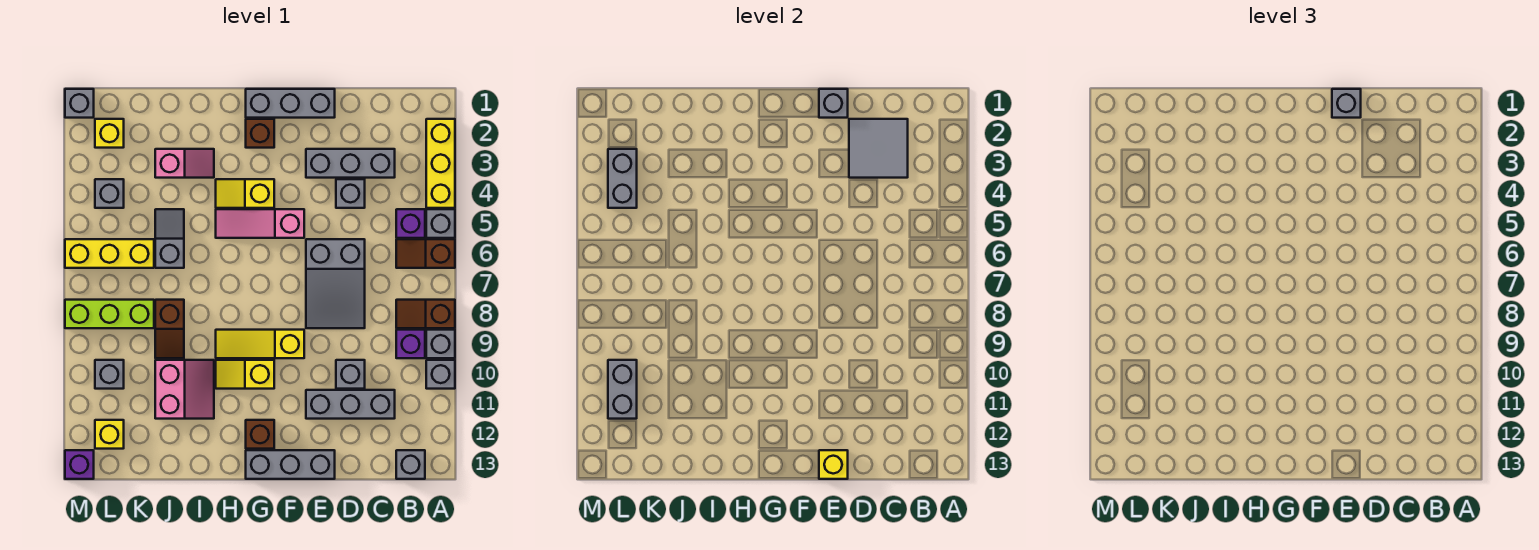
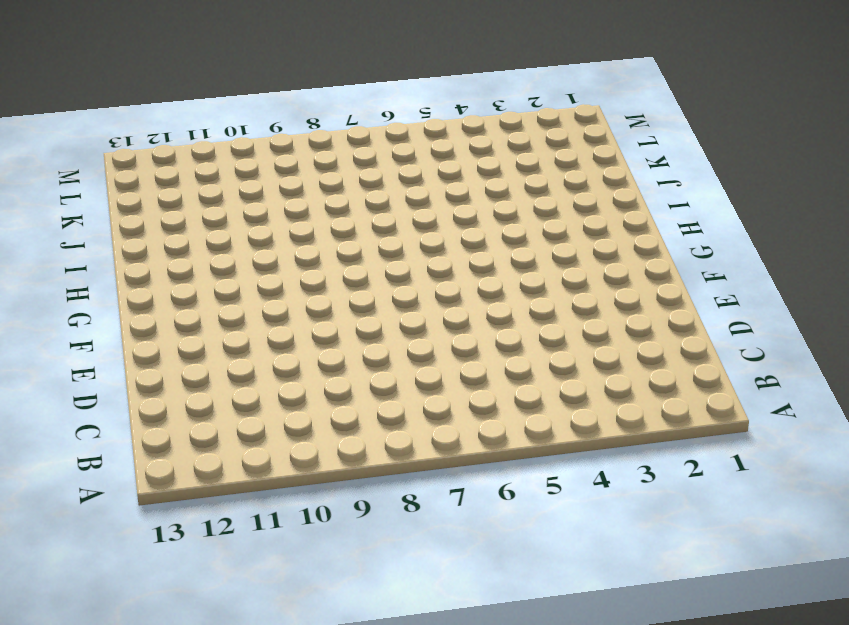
none -> yellow brick A2:A4 level 1
none -> grey brick A5 level 1
none -> brown slope A6:B6 level 1 top A
none -> brown slope A8:B8 level 1 top A

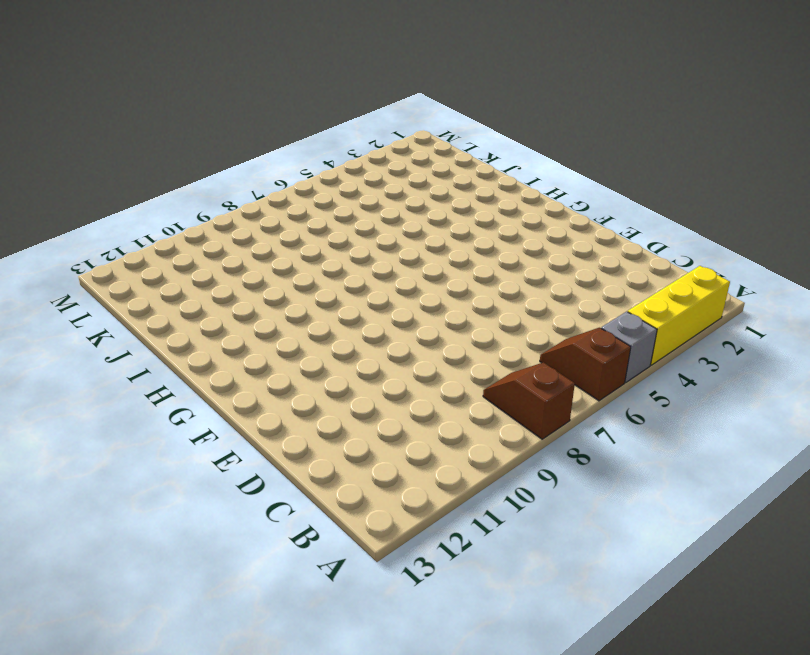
none -> grey brick A9 level 1
none -> grey brick A10 level 1
none -> purple brick B5 level 1
none -> purple brick B9 level 1

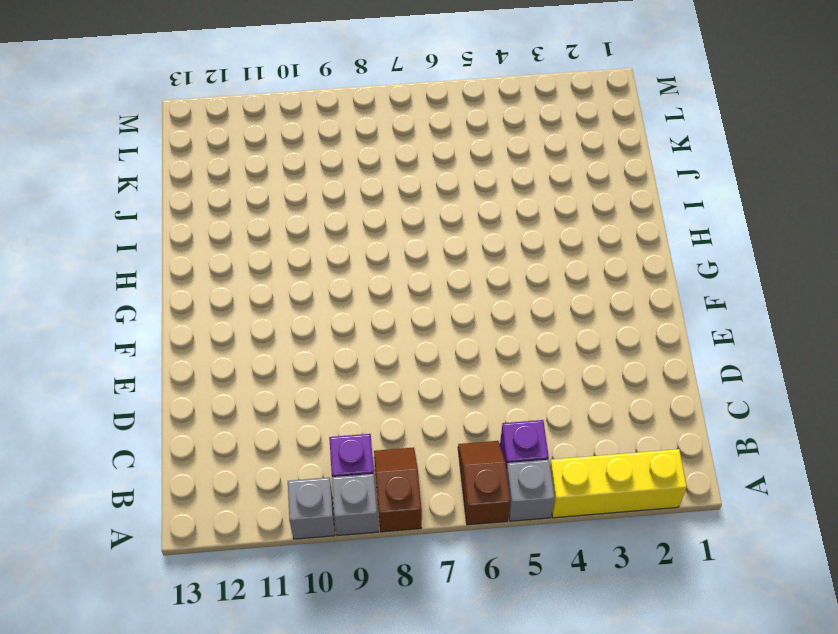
none -> grey brick B13 level 1
none -> grey brick C3:E3 level 1
none -> grey brick C11:E11 level 1
none -> grey brick D4 level 1

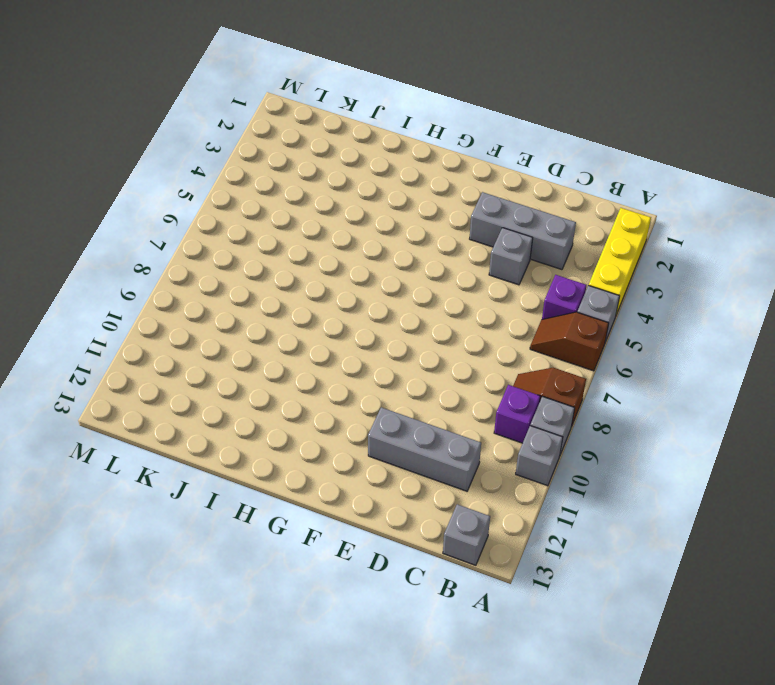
none -> grey slope D6:E8 level 1 top 6
none -> grey brick D10 level 1
none -> grey brick E1:G1 level 1
none -> grey brick E13:G13 level 1

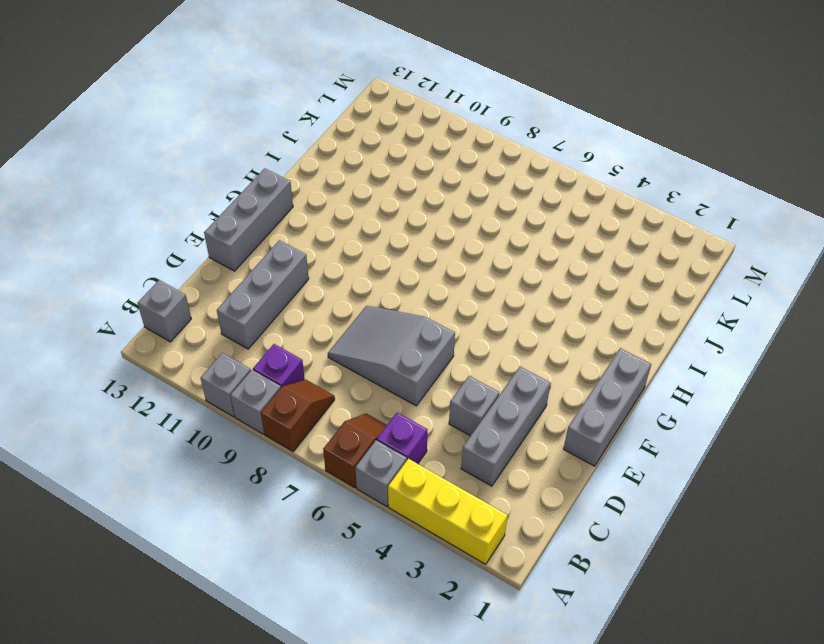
none -> grey brick D10 level 1
none -> pink slope F5:H5 level 1 top F
none -> yellow slope F9:H9 level 1 top F
none -> brown brick G2 level 1

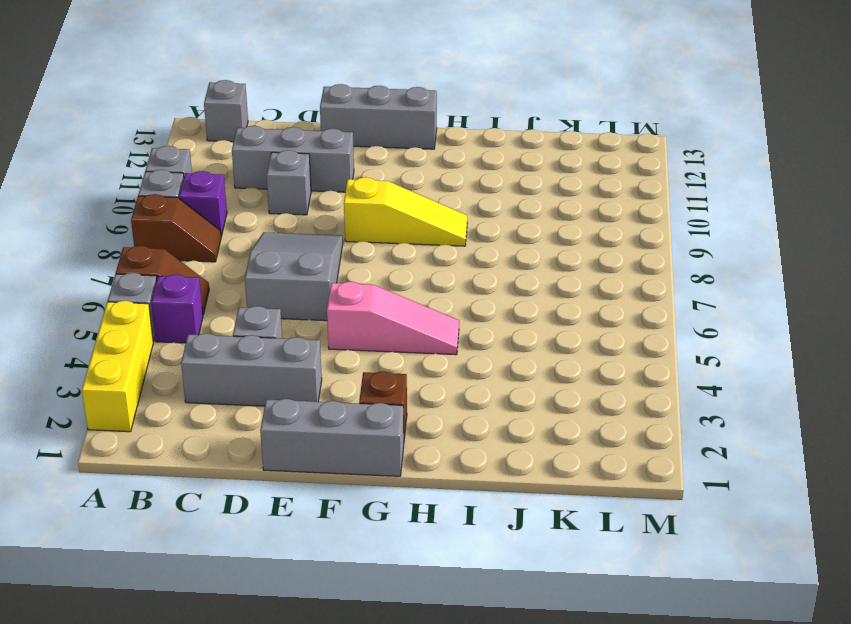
none -> yellow slope G4:H4 level 1 top G
none -> yellow slope G10:H10 level 1 top G
none -> brown brick G12 level 1
none -> pink slope I3:J3 level 1 top J

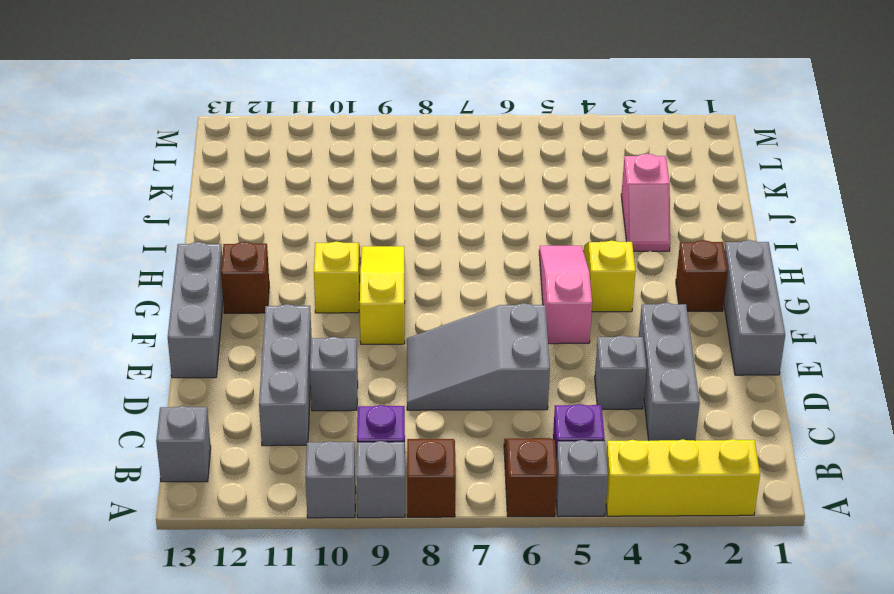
none -> pink slope I10:J11 level 1 top J
none -> grey slope J5:J6 level 1 top 6
none -> brown slope J8:J9 level 1 top 8
none -> yellow brick K6:M6 level 1

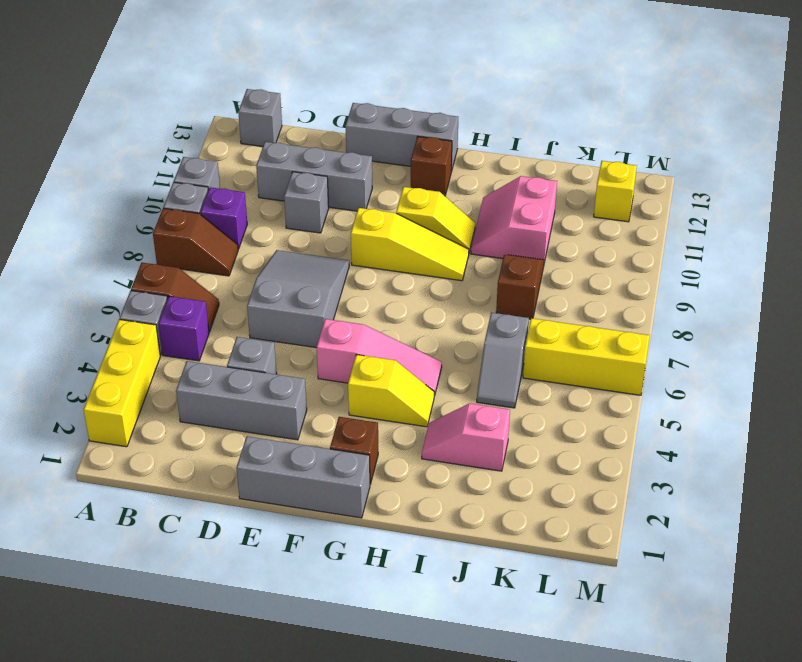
none -> lime brick K8:M8 level 1
none -> yellow brick L2 level 1
none -> grey brick L4 level 1
none -> grey brick L10 level 1

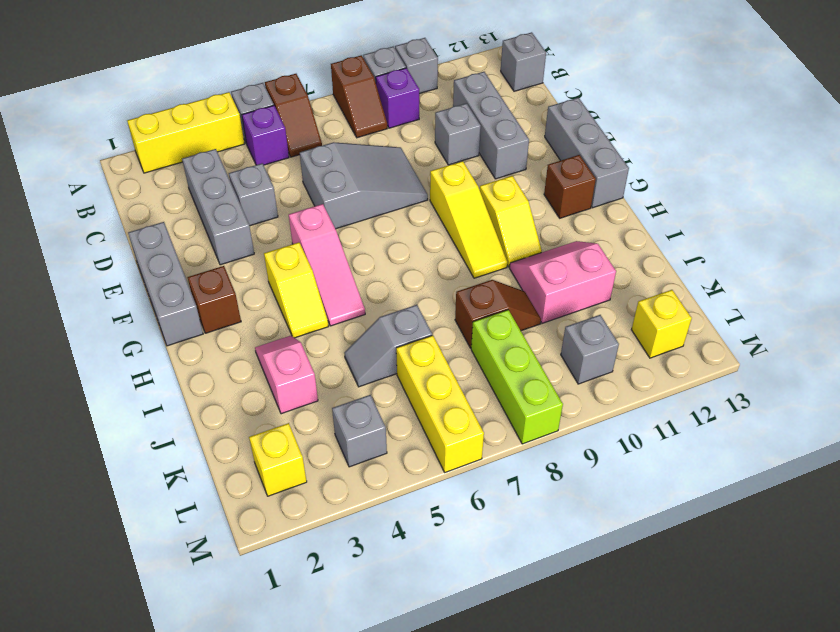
none -> grey brick M1 level 1
none -> purple brick M13 level 1
none -> grey tile C2:D3 level 2
none -> grey brick E1 level 2

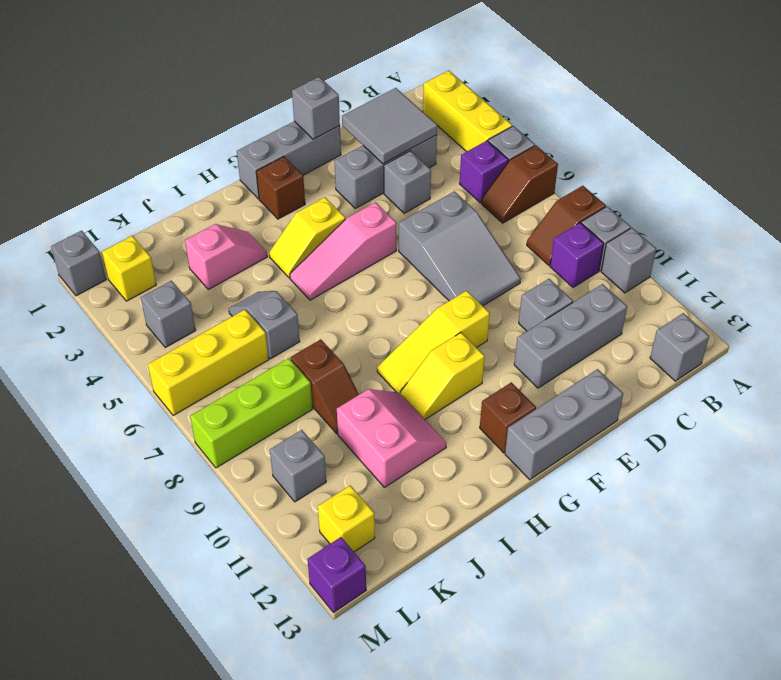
none -> yellow brick E13 level 2
none -> grey brick L3:L4 level 2
none -> grey brick L10:L11 level 2
none -> grey brick E1 level 3

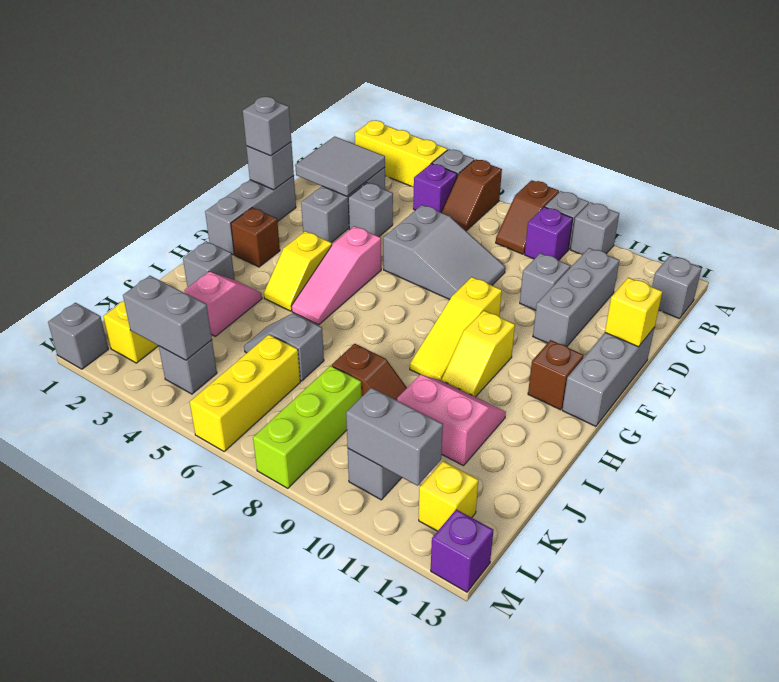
grey brick I2 level 1 -> none

